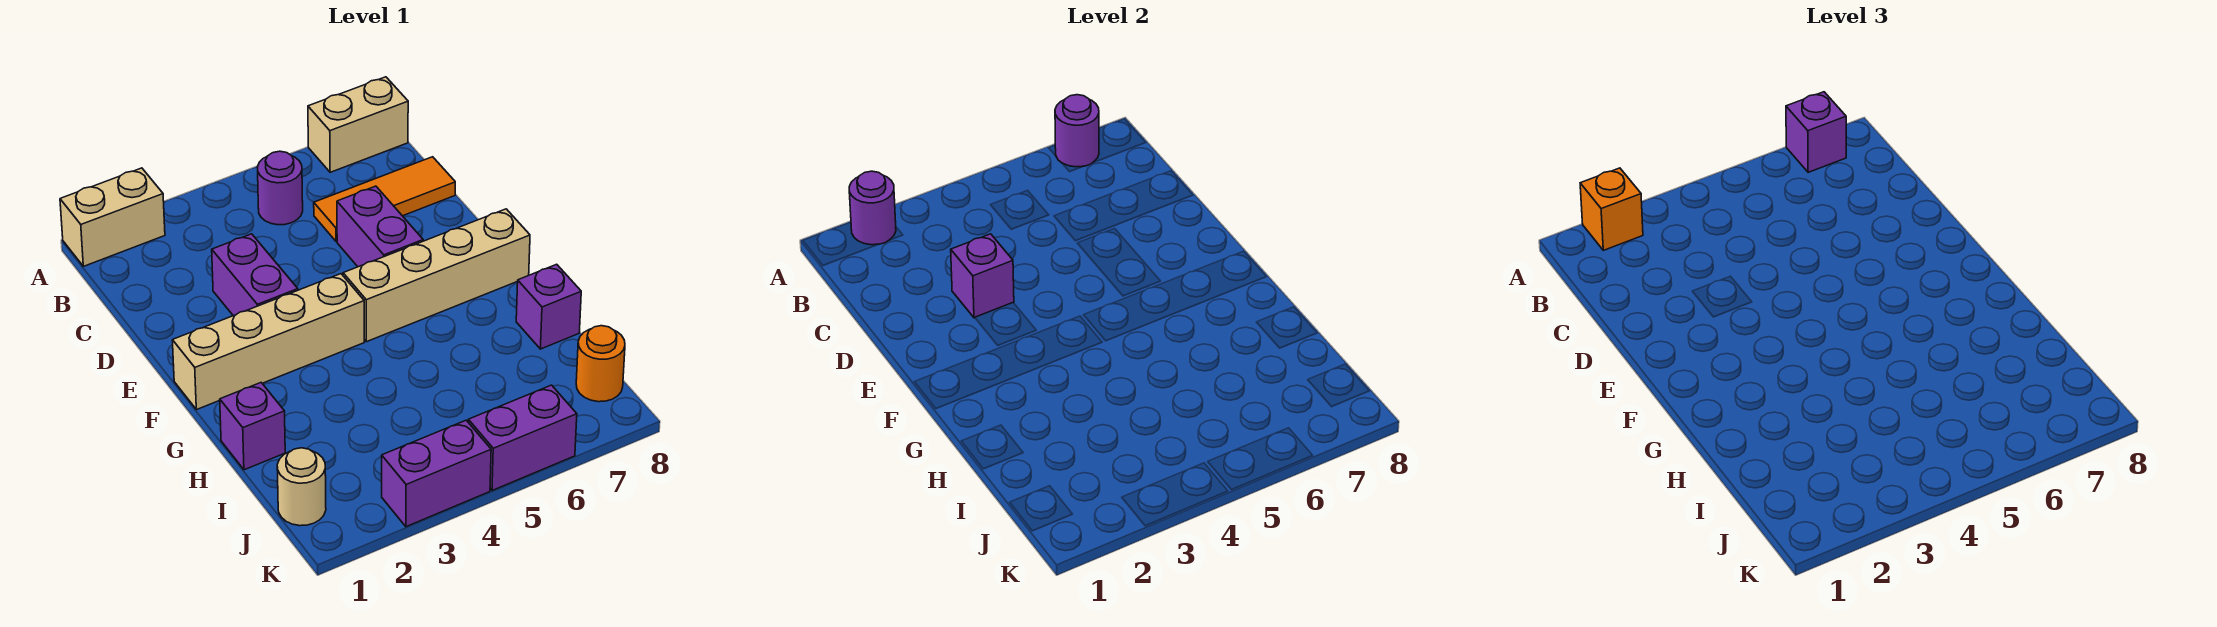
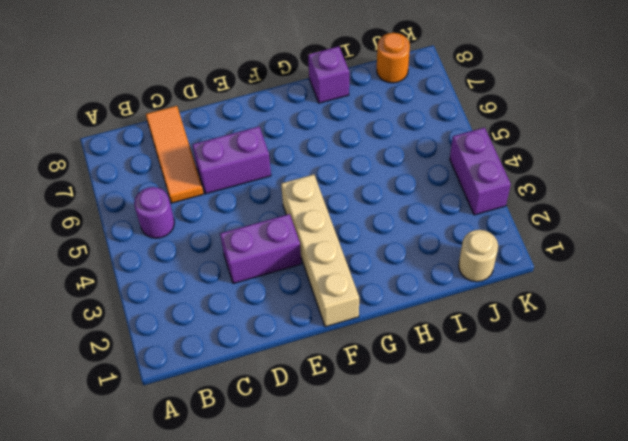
none -> tan brick A1:A2 level 1
none -> tan brick A7:A8 level 1
none -> tan brick F5:F8 level 1

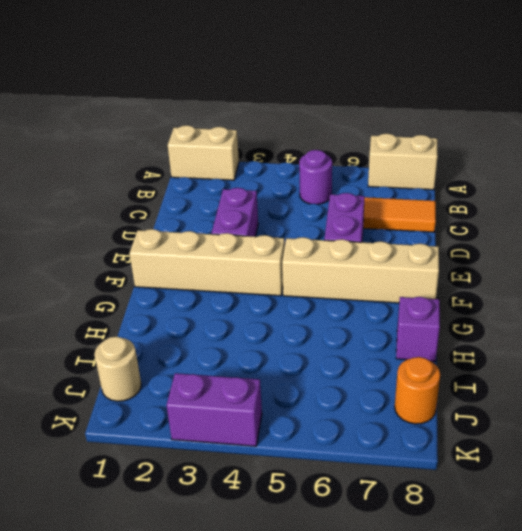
none -> purple brick H1 level 1
none -> purple brick K5:K6 level 1
none -> purple round brick A2 level 2

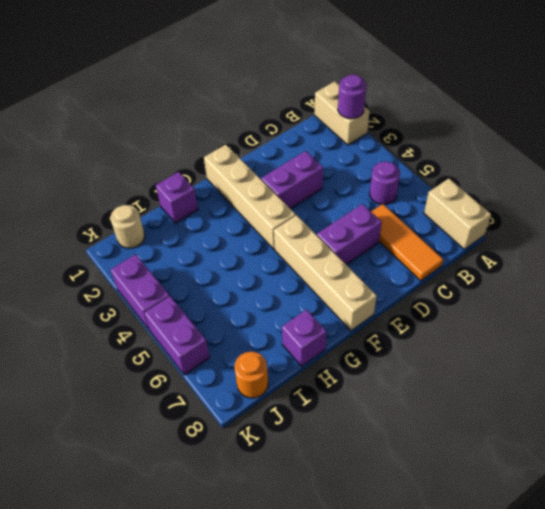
none -> purple round brick A7 level 2
none -> purple brick D3 level 2
none -> orange brick A2 level 3

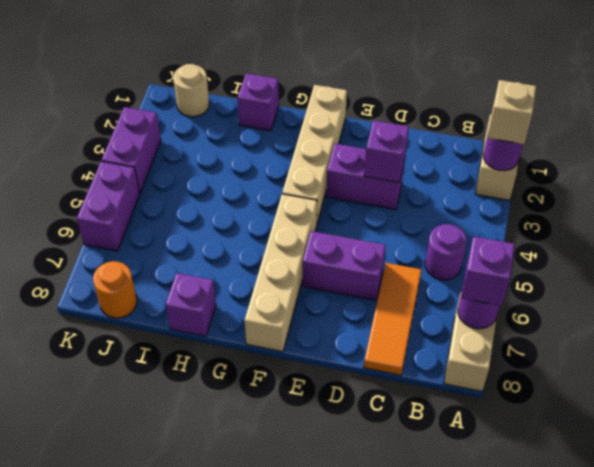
tan brick A2 level 3 -> orange brick A2 level 3

